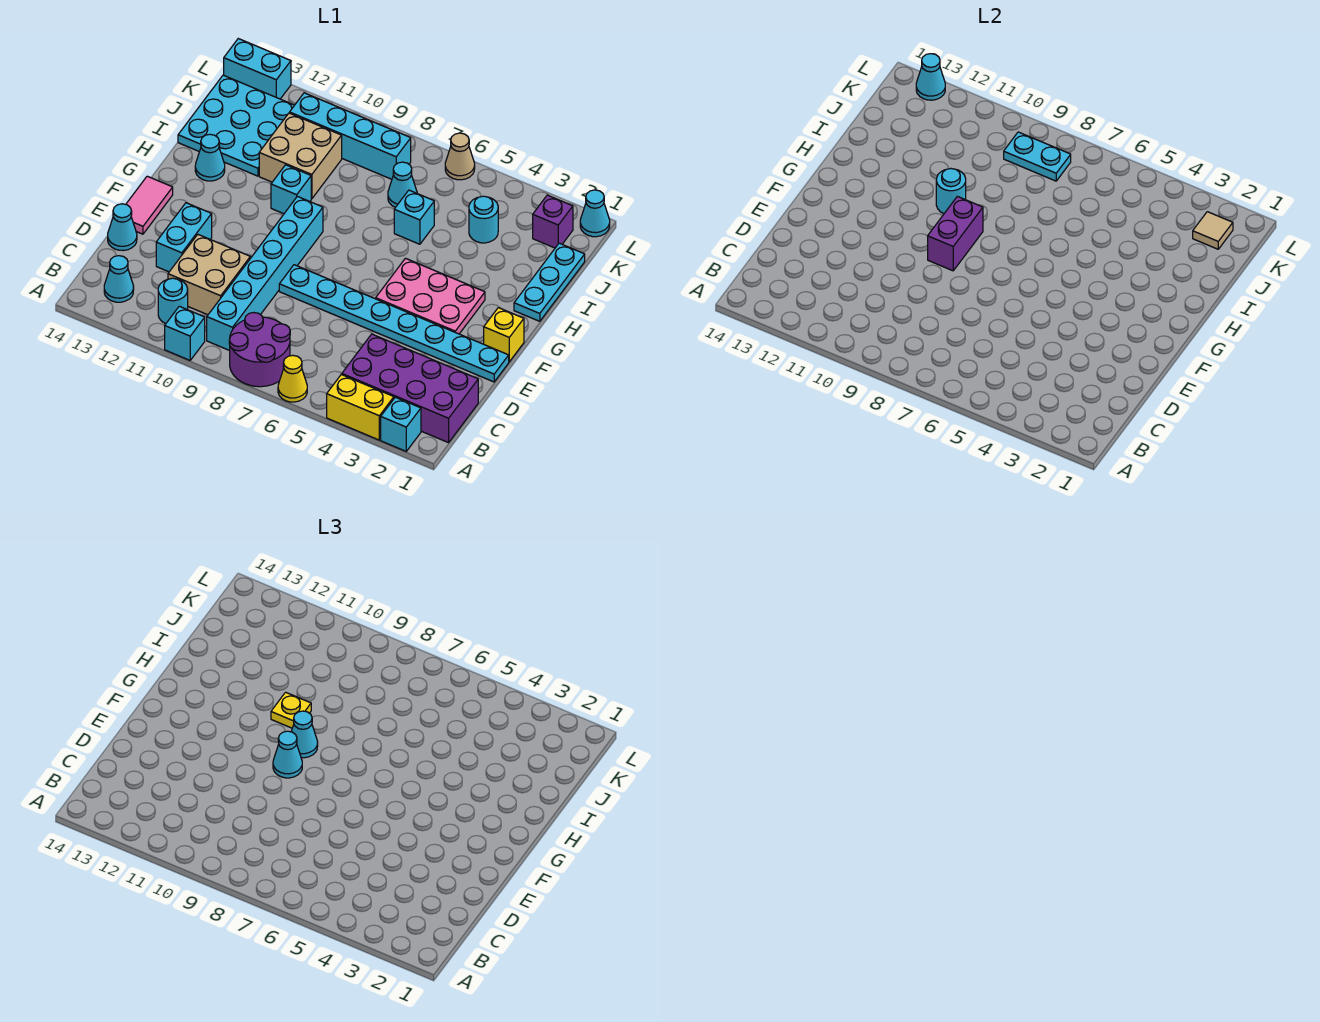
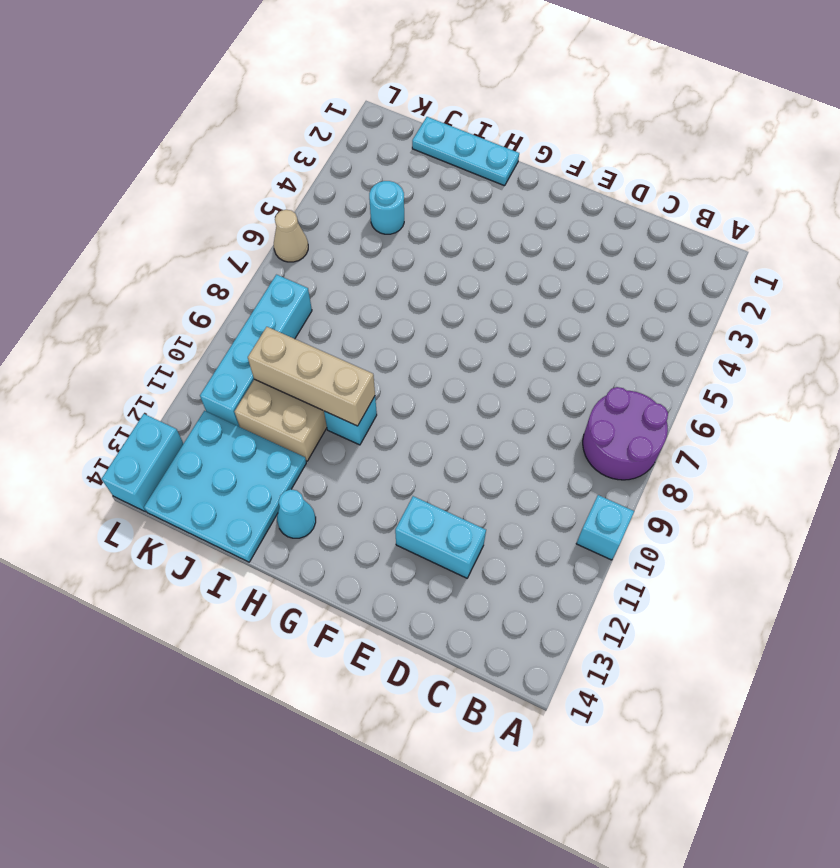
tan brick H10:J10 level 2 -> cyan round brick H10 level 2
none -> cyan brick A2 level 1
none -> yellow brick A3:A4 level 1
none -> yellow cone A6 level 1
none -> purple brick B1:C4 level 1

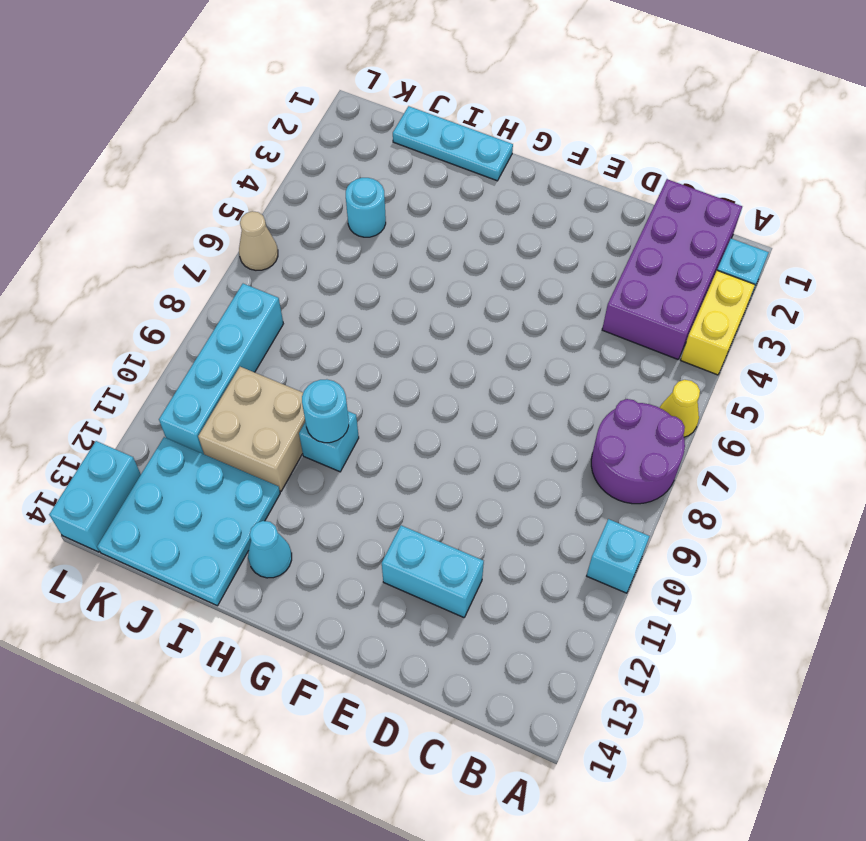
none -> cyan brick B9:G9 level 1
none -> cyan round brick B11 level 1
none -> cyan cone B13 level 1
none -> tan brick C10:D11 level 1

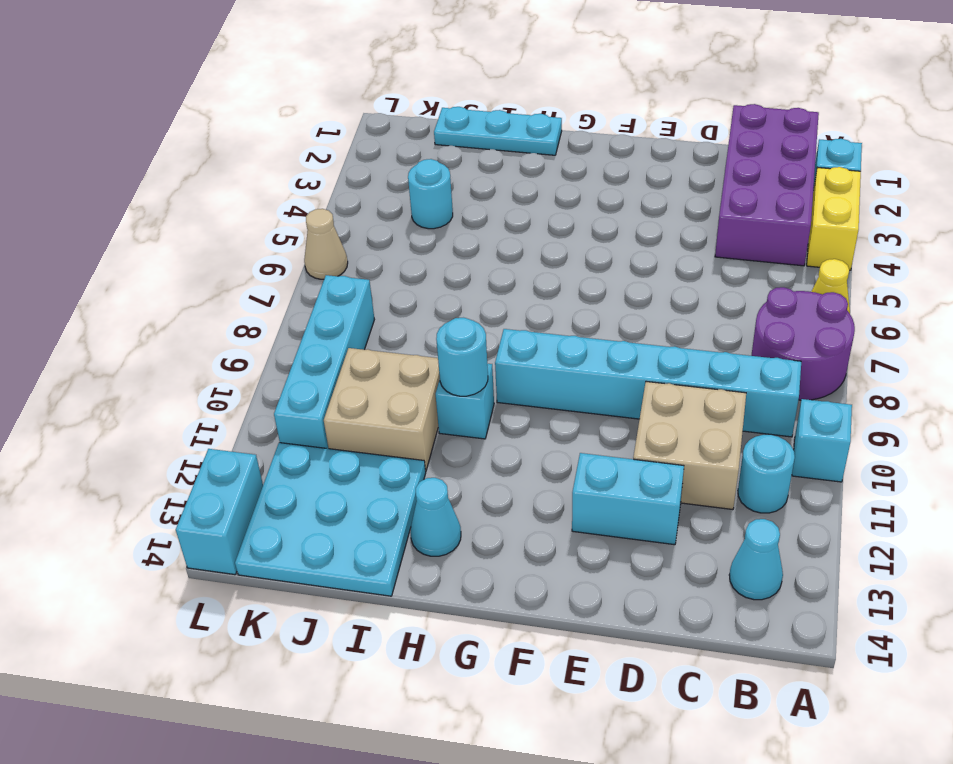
none -> cyan cone D14 level 1
none -> cyan plate E1:E8 level 1
none -> pink tile E14:F14 level 1
none -> yellow brick F1 level 1

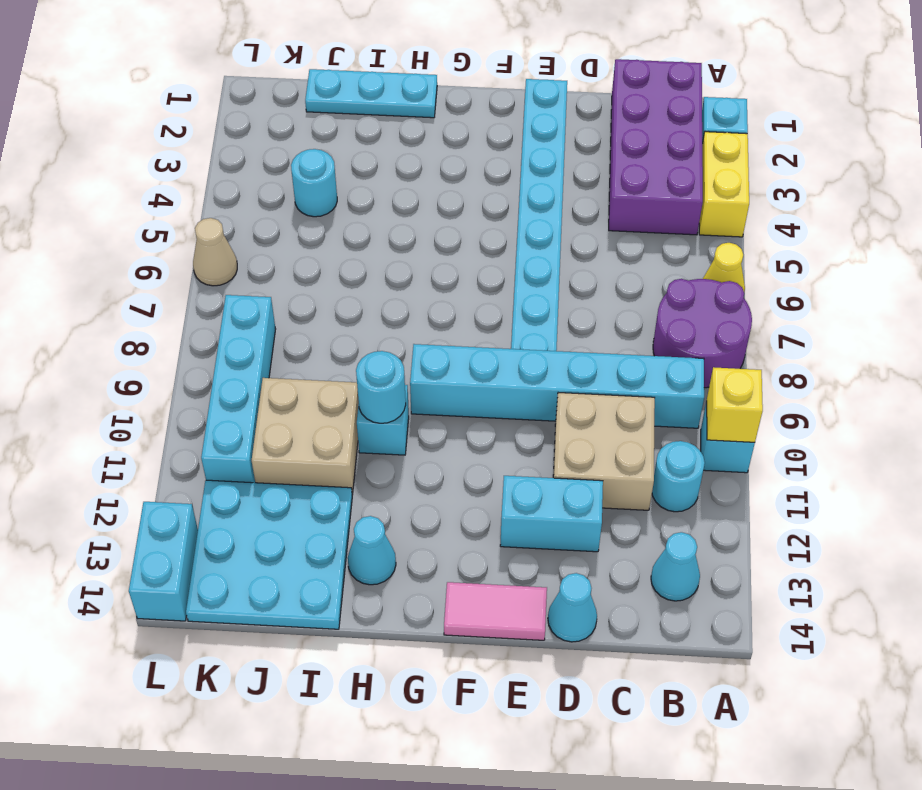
yellow brick A10 level 2 -> yellow brick F1 level 1
none -> pink plate F3:G5 level 1
none -> cyan brick I6 level 1
none -> cyan cone J7 level 1
none -> purple brick K2 level 1

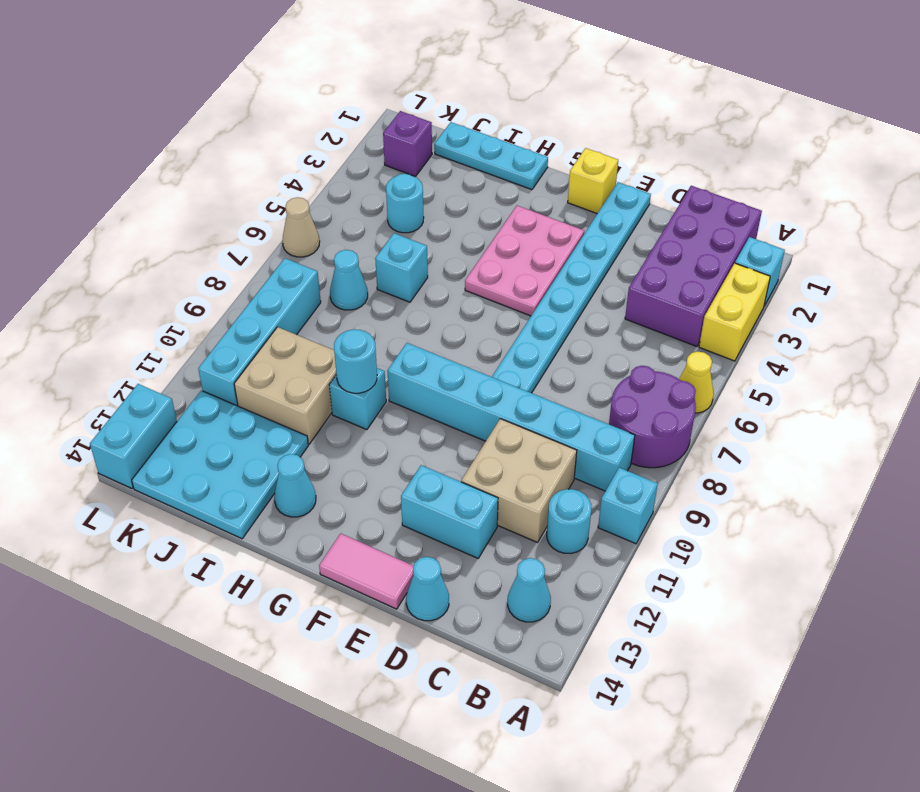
none -> cyan cone L1 level 1
none -> purple brick F9:G9 level 2
none -> tan tile K2 level 2
none -> cyan plate K8:K9 level 2

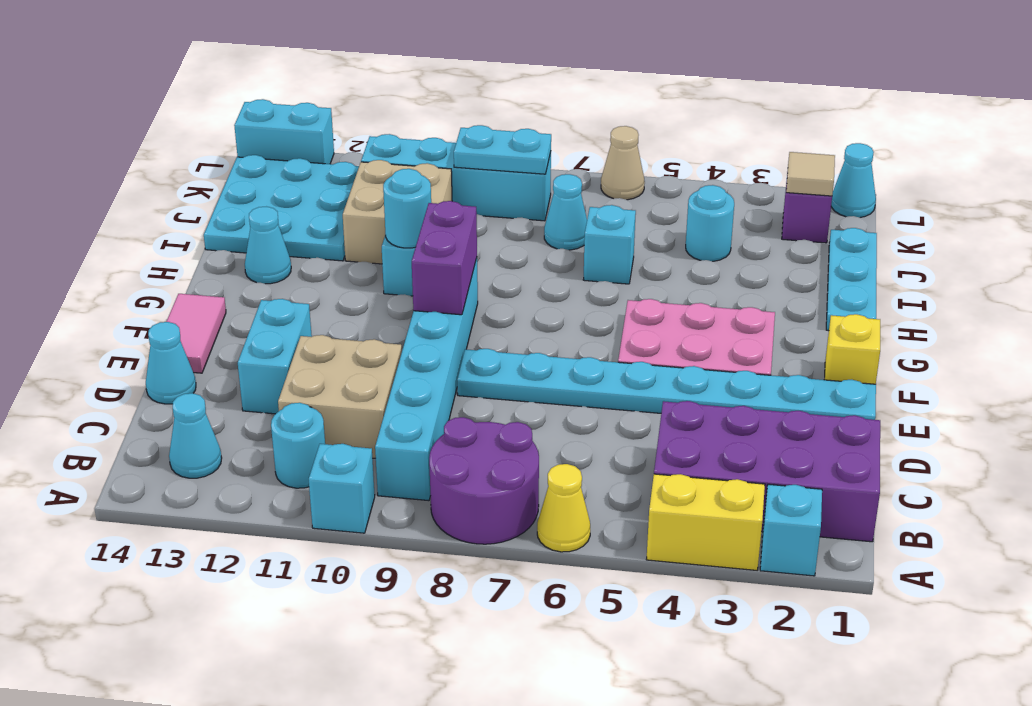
none -> cyan cone L13 level 2
none -> cyan cone F9 level 3
none -> cyan cone G9 level 3
none -> yellow plate H10 level 3

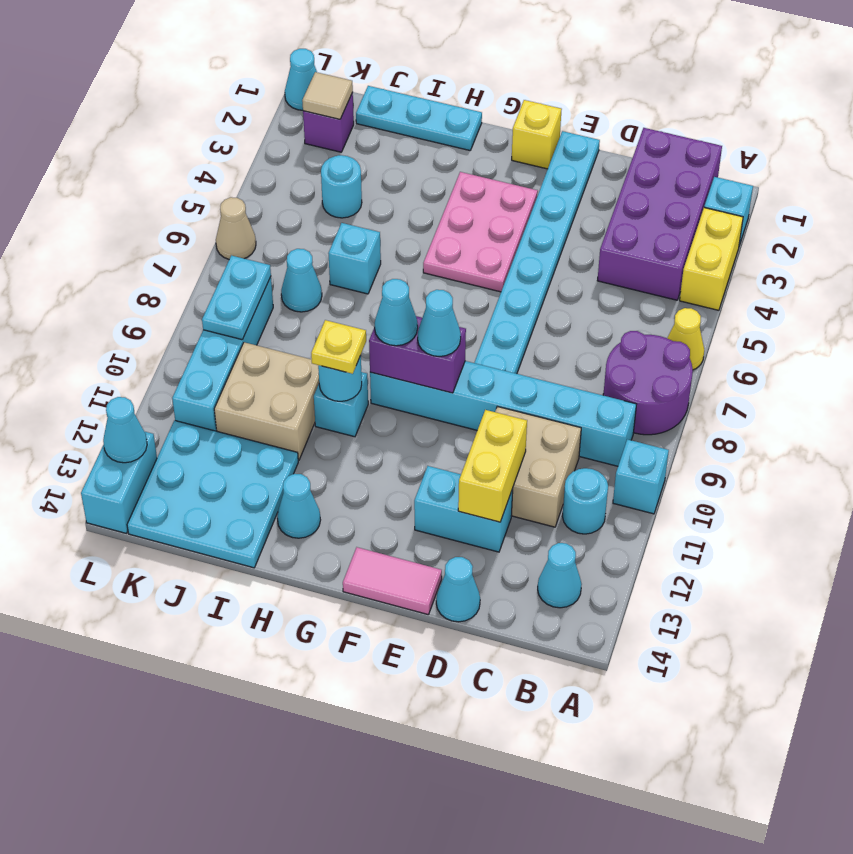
yellow brick D11:D12 level 2 -> none

